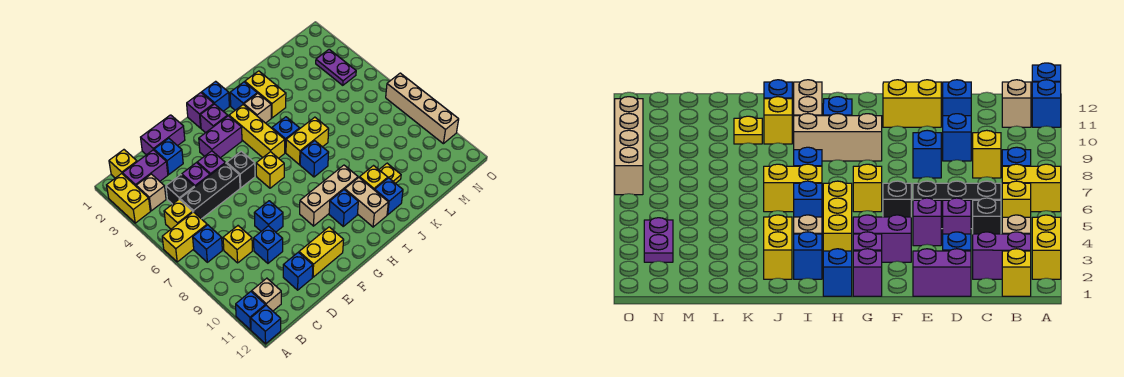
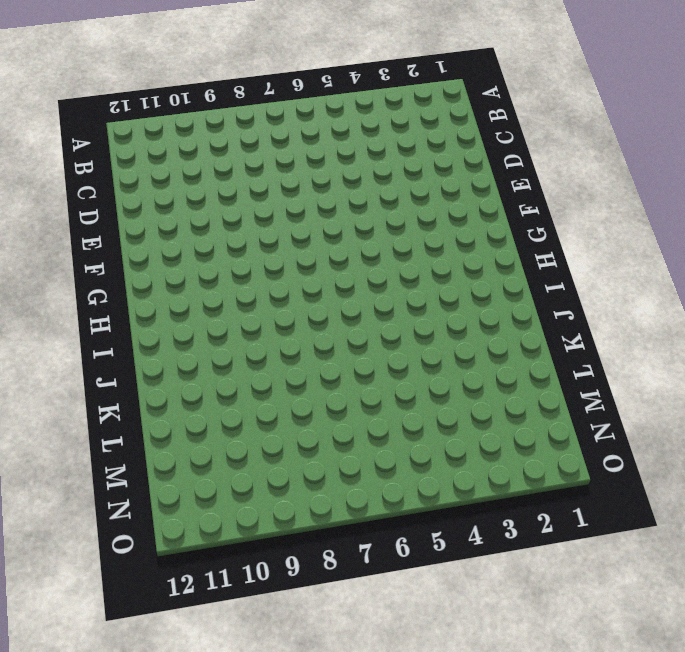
none -> yellow brick A2:A3 level 1
none -> yellow brick A6:B6 level 1
none -> blue brick A11 level 1
none -> blue brick A12 level 1

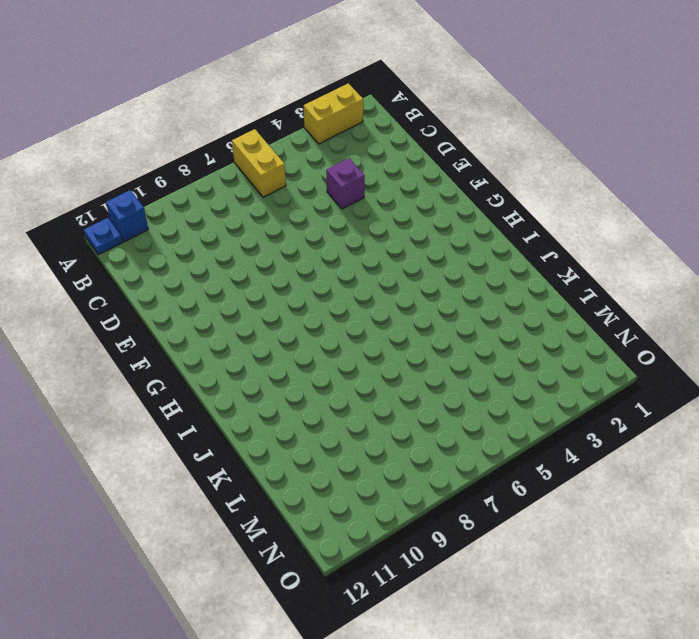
blue plate A12 level 1 -> blue brick A12 level 1
none -> yellow brick B1 level 1
none -> purple brick B2:C2 level 1
none -> tan brick B3 level 1
none -> yellow brick B5 level 1

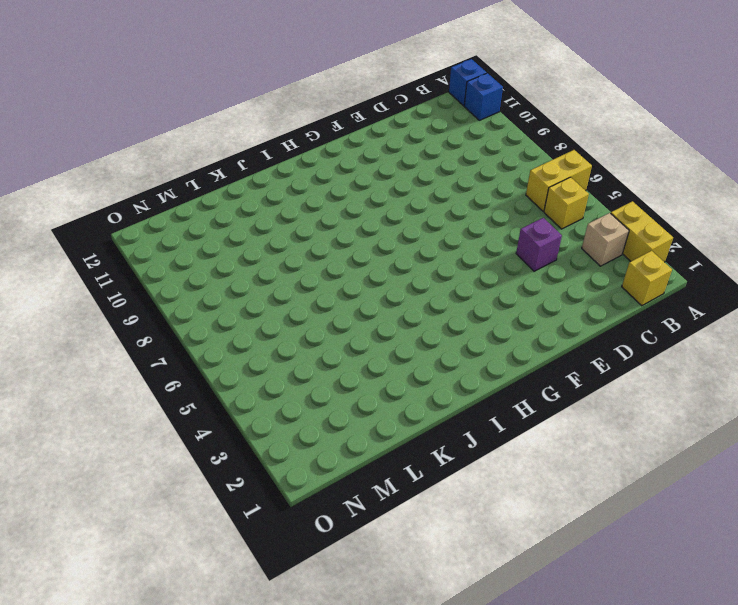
none -> purple brick B2:C2 level 1
none -> blue brick B7 level 1
none -> tan brick B11 level 1
none -> black brick C4 level 1

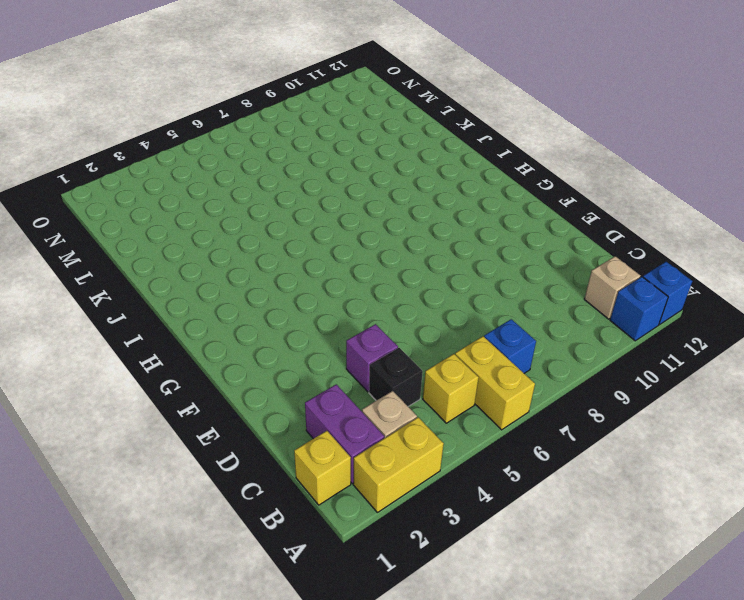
none -> black brick C5:E5 level 1
none -> yellow brick C8 level 1
none -> purple brick D1:E1 level 1
none -> blue brick D2 level 1

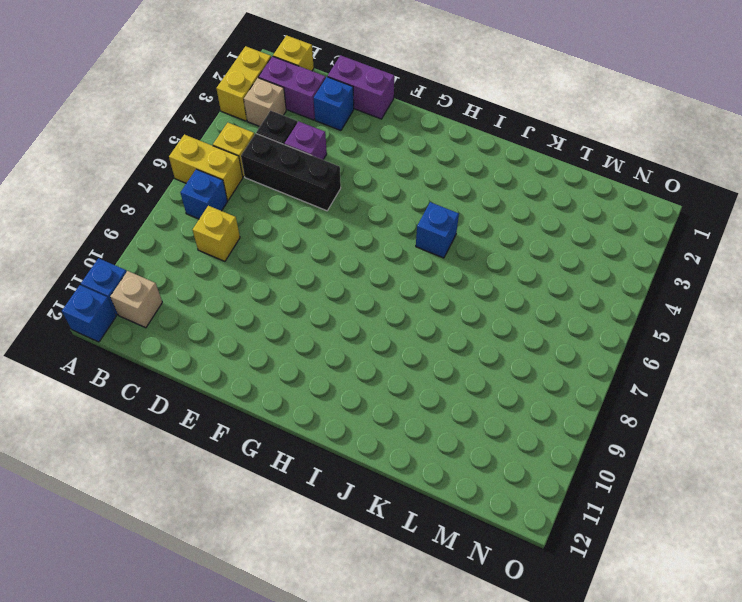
none -> blue brick D9 level 1
none -> blue brick D11 level 1
none -> purple brick E4 level 1
none -> blue brick E8 level 1

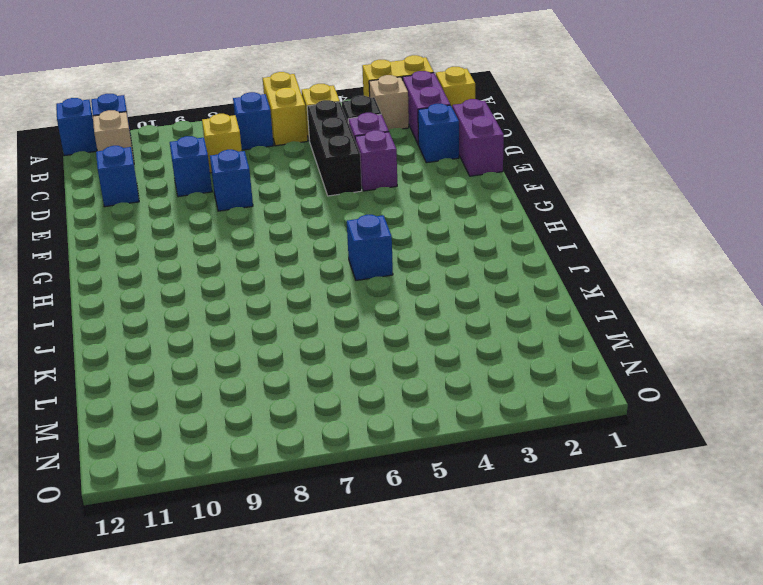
none -> yellow brick E11:F11 level 1
none -> purple brick F3:G3 level 1
none -> black brick F5 level 1
none -> purple brick G1 level 1

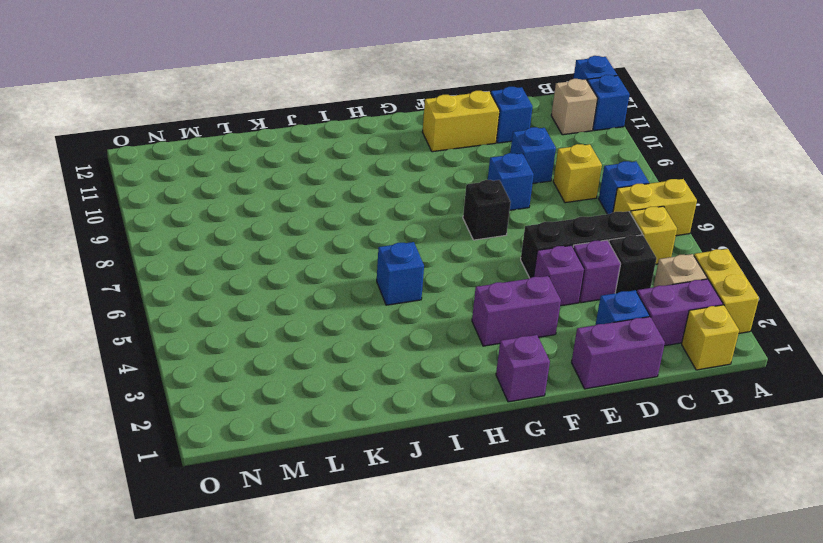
black brick F7 level 1 -> black brick F5 level 1
none -> purple brick G2 level 1
none -> yellow brick G6 level 1
none -> tan brick G9:I9 level 1
none -> blue brick H1 level 1

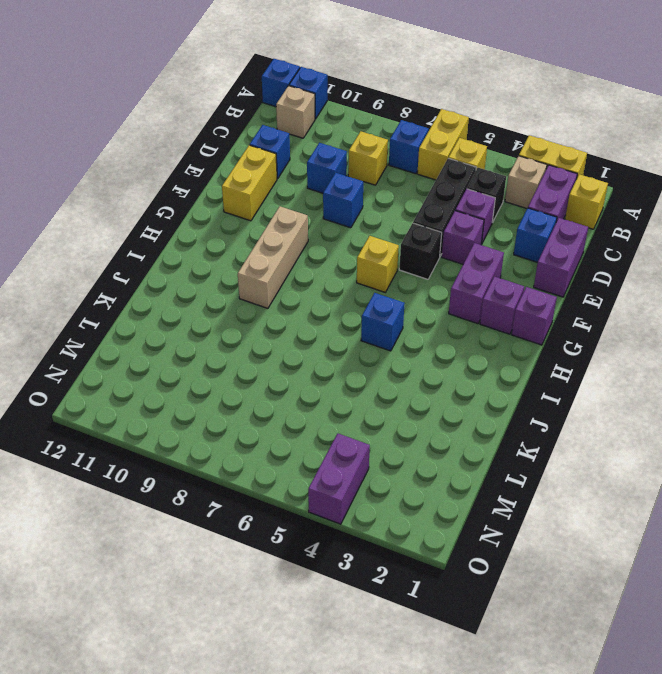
purple brick N4:O4 level 1 -> purple plate N3:N4 level 1
none -> blue brick H1 level 1
none -> yellow brick H3:H5 level 1
none -> blue brick H10 level 1
none -> blue brick I2 level 1

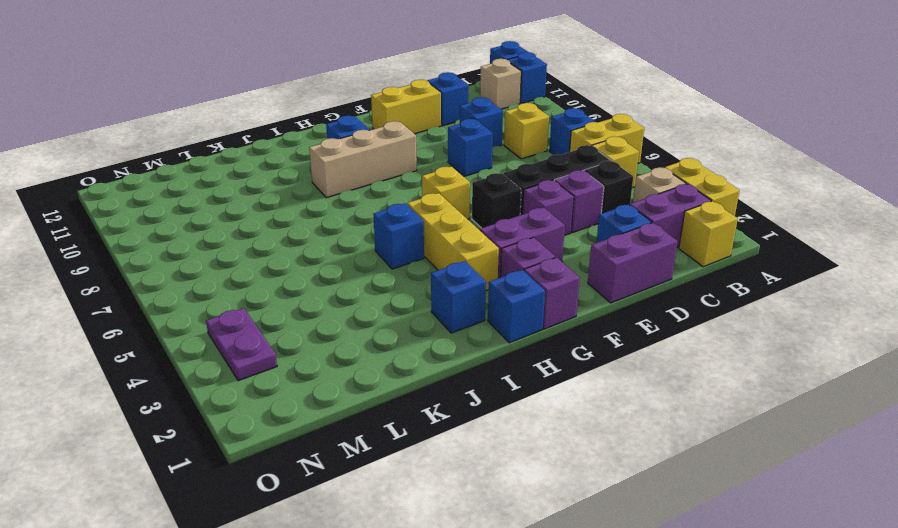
none -> tan brick I3 level 1
none -> yellow brick I6:J6 level 1
none -> blue brick I7 level 1
none -> tan brick I10:I11 level 1

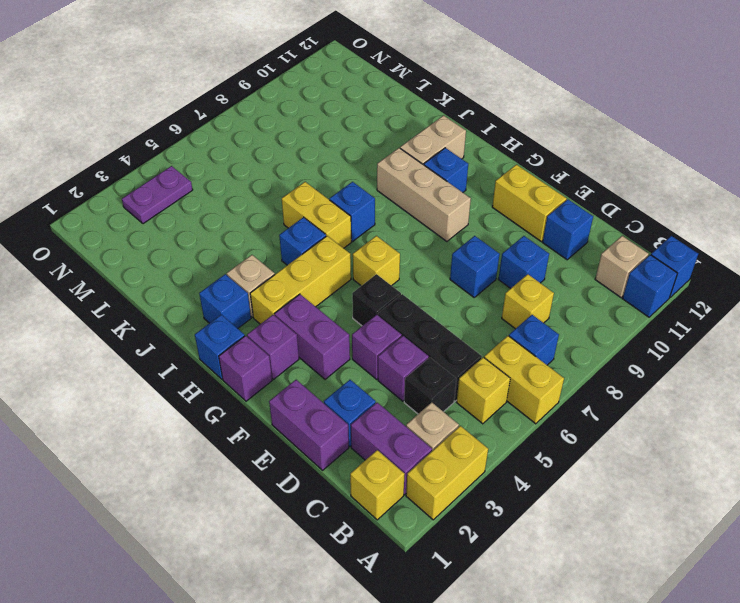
none -> yellow brick J2:J3 level 1
none -> yellow brick J10 level 1
none -> blue brick J11 level 1
none -> yellow plate K10 level 1

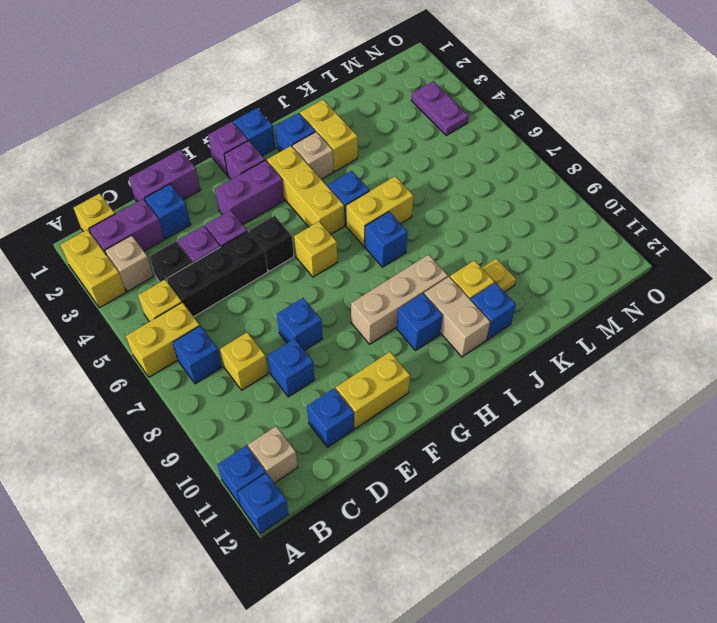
none -> tan brick O7:O10 level 1

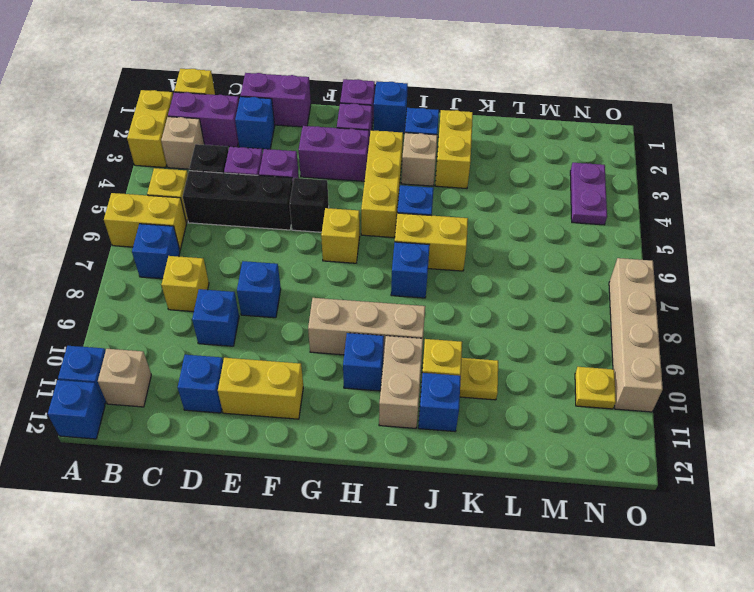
yellow plate N10 level 1 -> none

